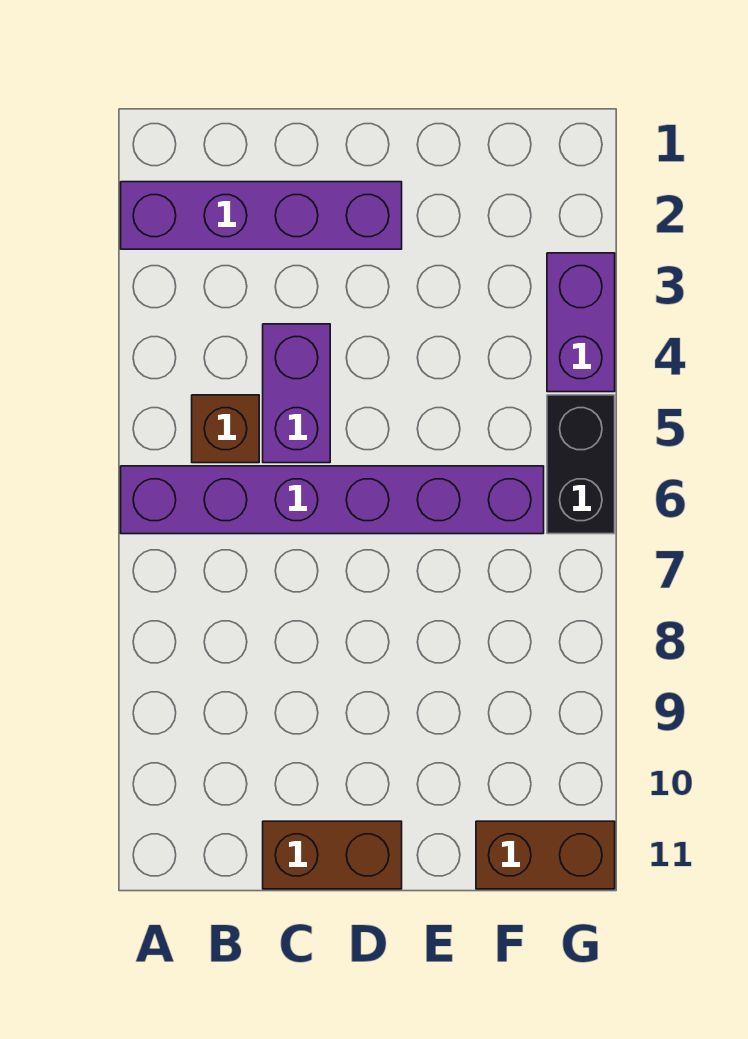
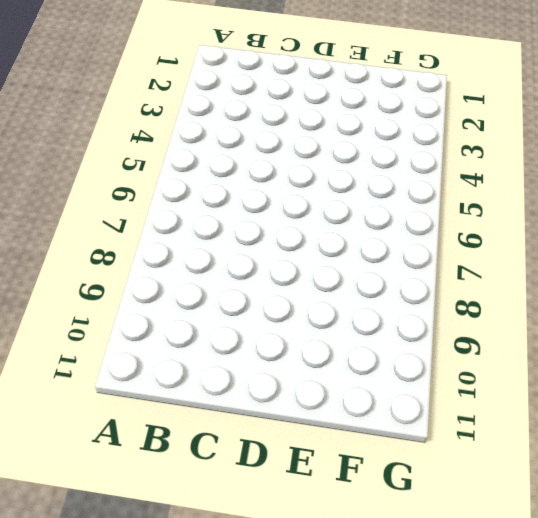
none -> purple brick A2:D2 level 1
none -> purple brick A6:F6 level 1

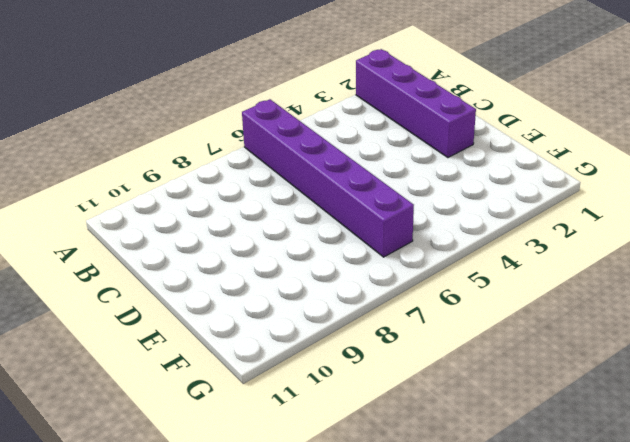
none -> brown brick B5 level 1
none -> purple brick C4:C5 level 1

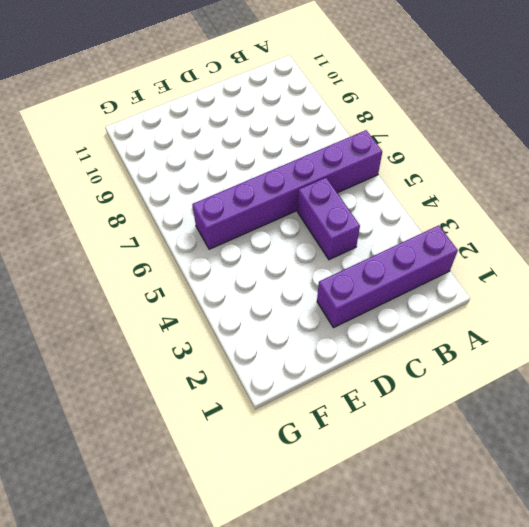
none -> brown brick B5 level 1
none -> brown brick C11:D11 level 1

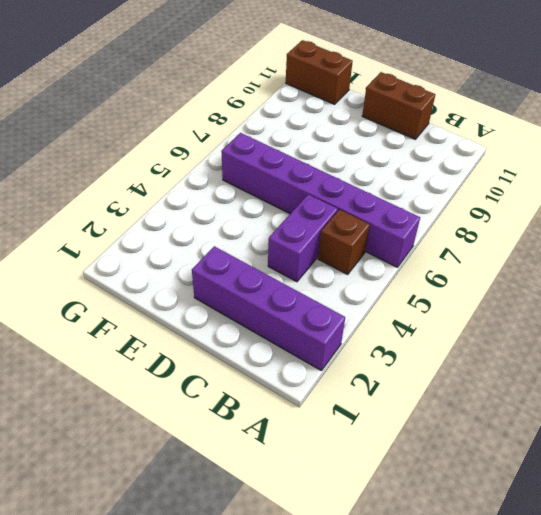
none -> purple brick G3:G4 level 1
none -> black brick G5:G6 level 1

